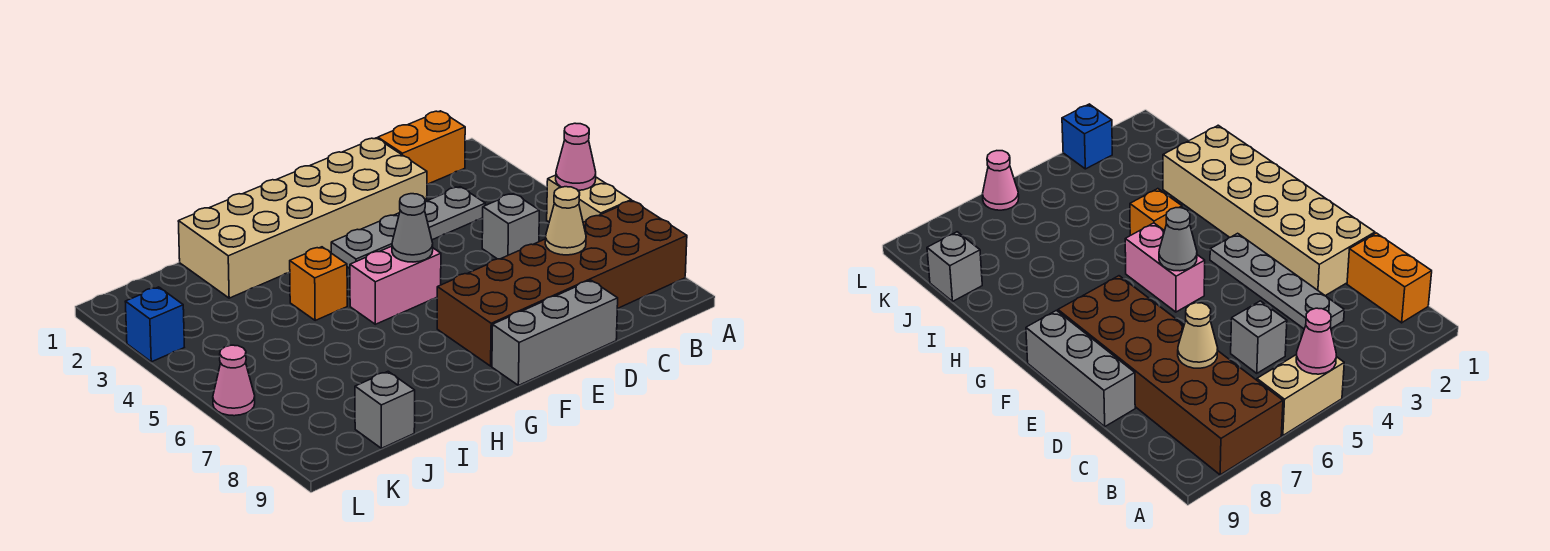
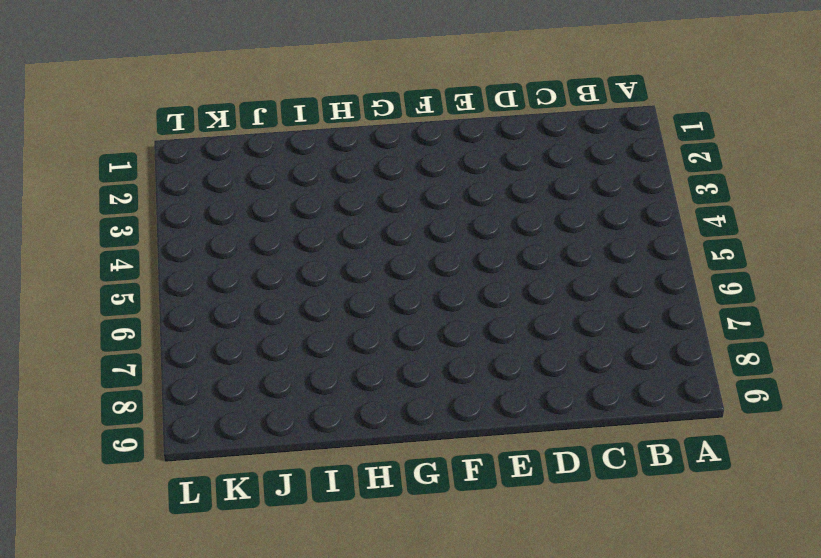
none -> tan brick A5:A6 level 1
none -> brown brick A7:F8 level 1
none -> orange brick B1:C1 level 1

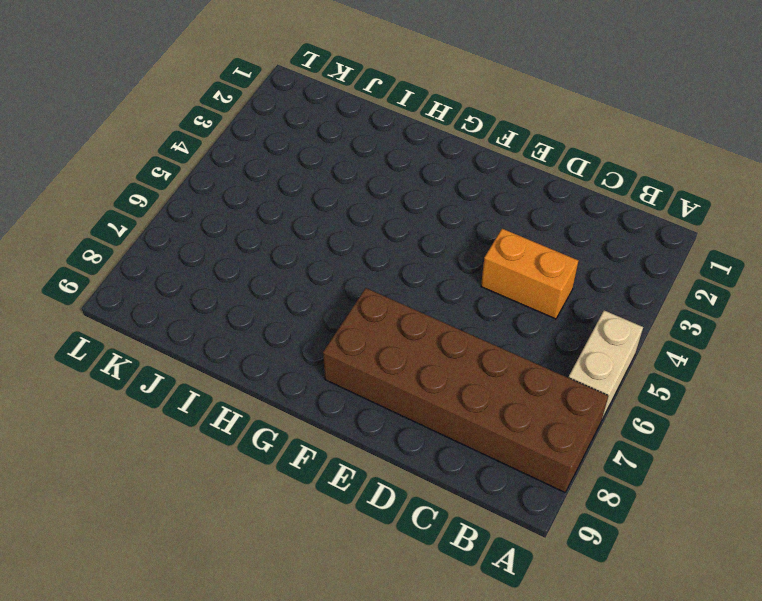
orange brick C4:D4 level 1 -> orange brick B1:C1 level 1
none -> grey plate C3:F3 level 1
none -> grey brick C5 level 1
none -> tan brick D1:I2 level 1

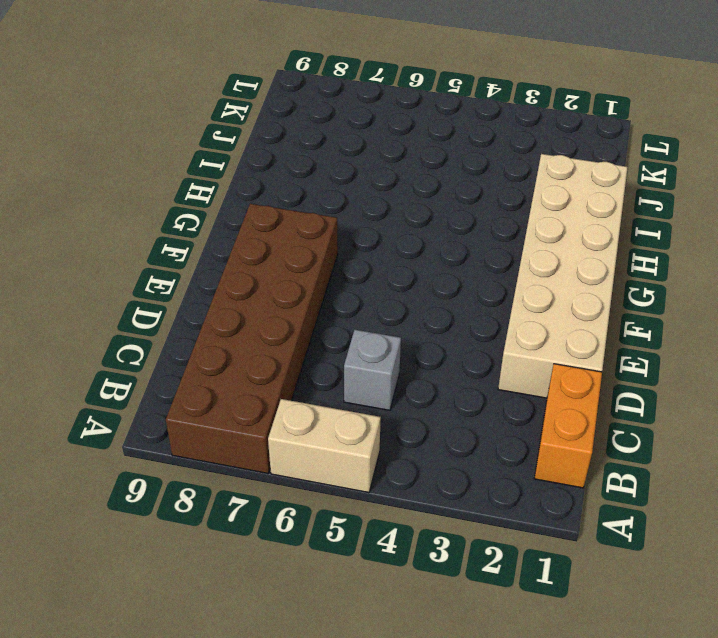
none -> grey plate C3:F3 level 1
none -> grey brick D9:F9 level 1
none -> pink brick F5:G5 level 1

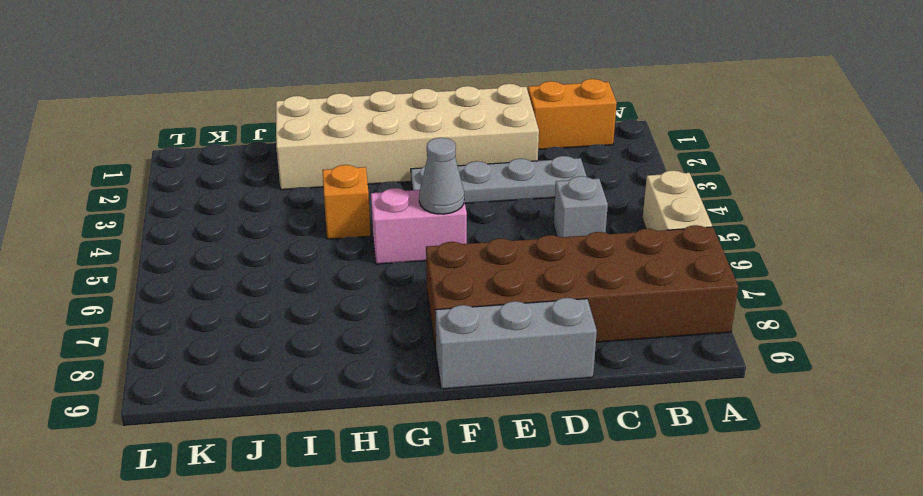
none -> grey brick J9 level 1
none -> blue brick L3 level 1
none -> pink cone L6 level 1

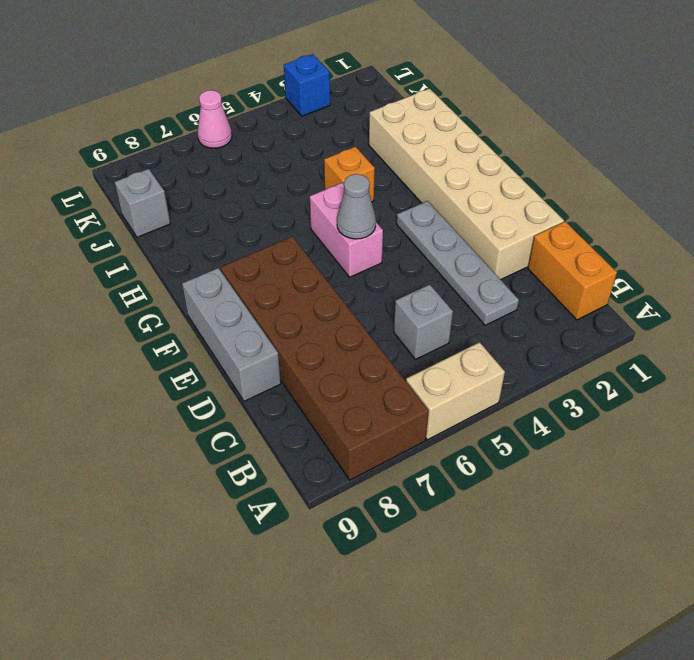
none -> pink cone A5 level 2
none -> tan cone C7 level 2

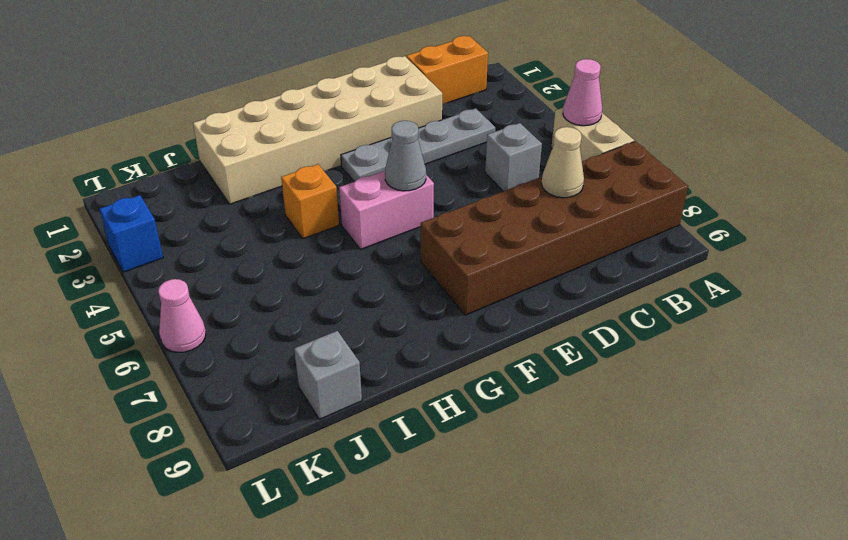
none -> grey brick D9:F9 level 1

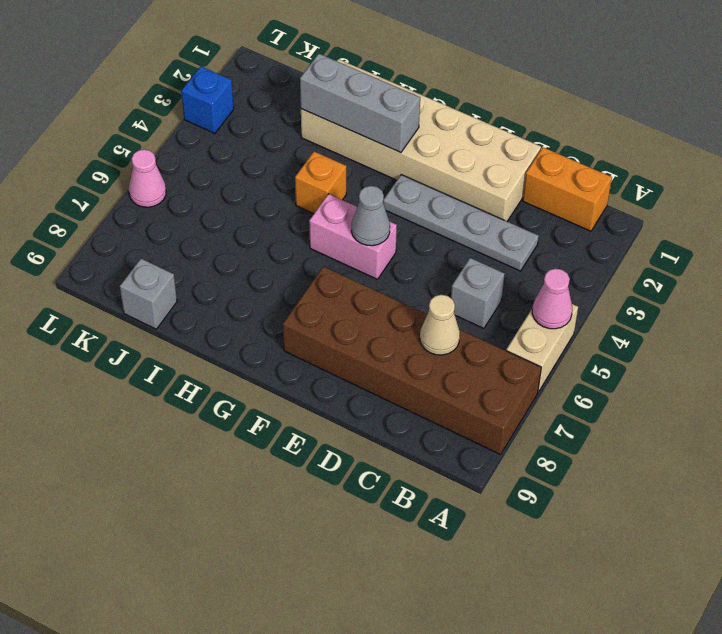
grey brick G2:I2 level 2 -> grey brick D9:F9 level 1

